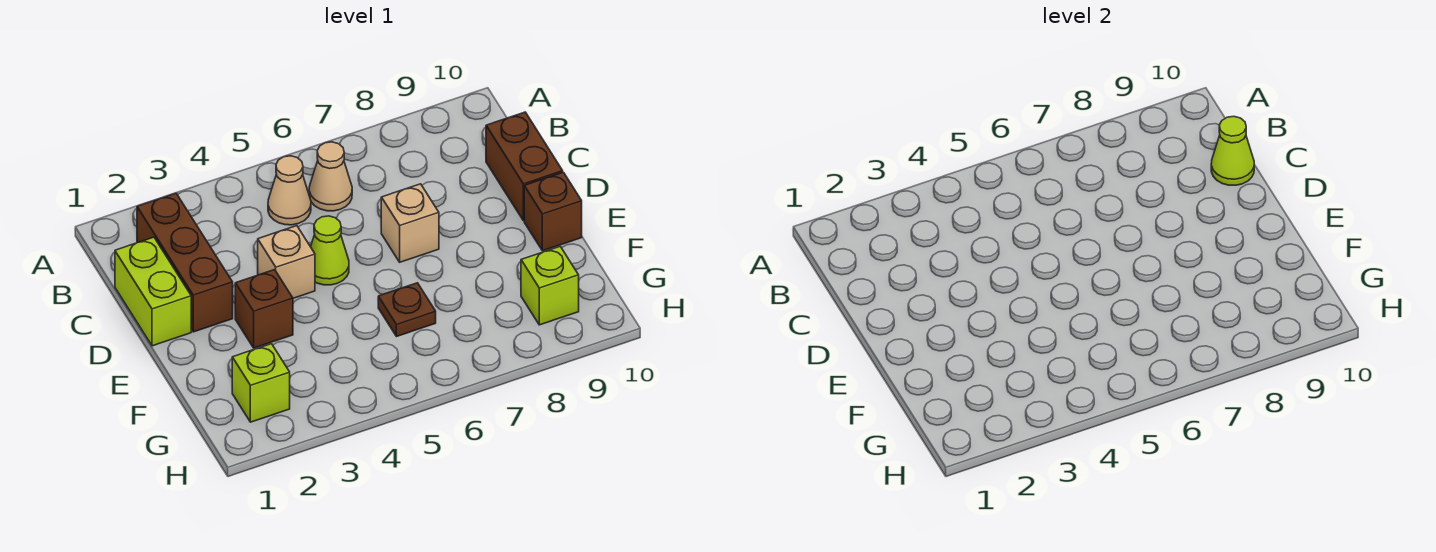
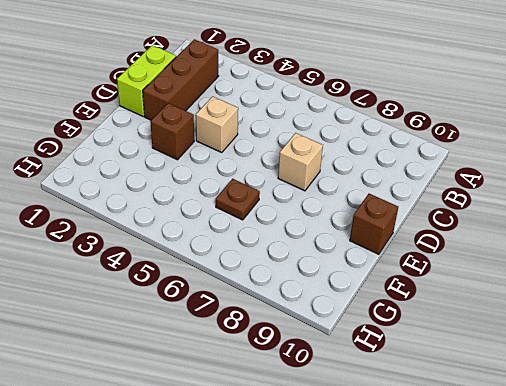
none -> tan cone B5 level 1
none -> tan cone B6 level 1
none -> brown brick C10:D10 level 1

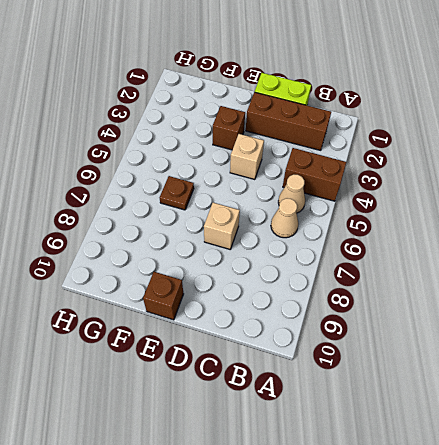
brown brick A4:B4 level 1 -> brown brick C10:D10 level 1
none -> lime cone D5 level 1
none -> lime brick G2 level 1
none -> lime brick G9 level 1

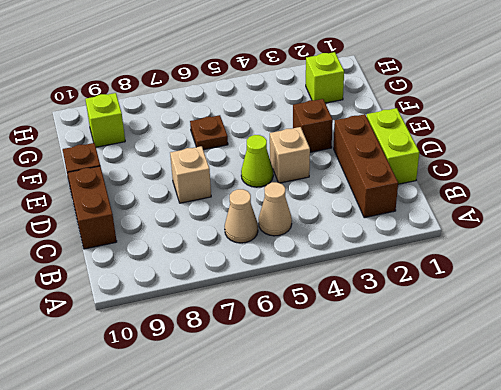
none -> lime cone C10 level 2

